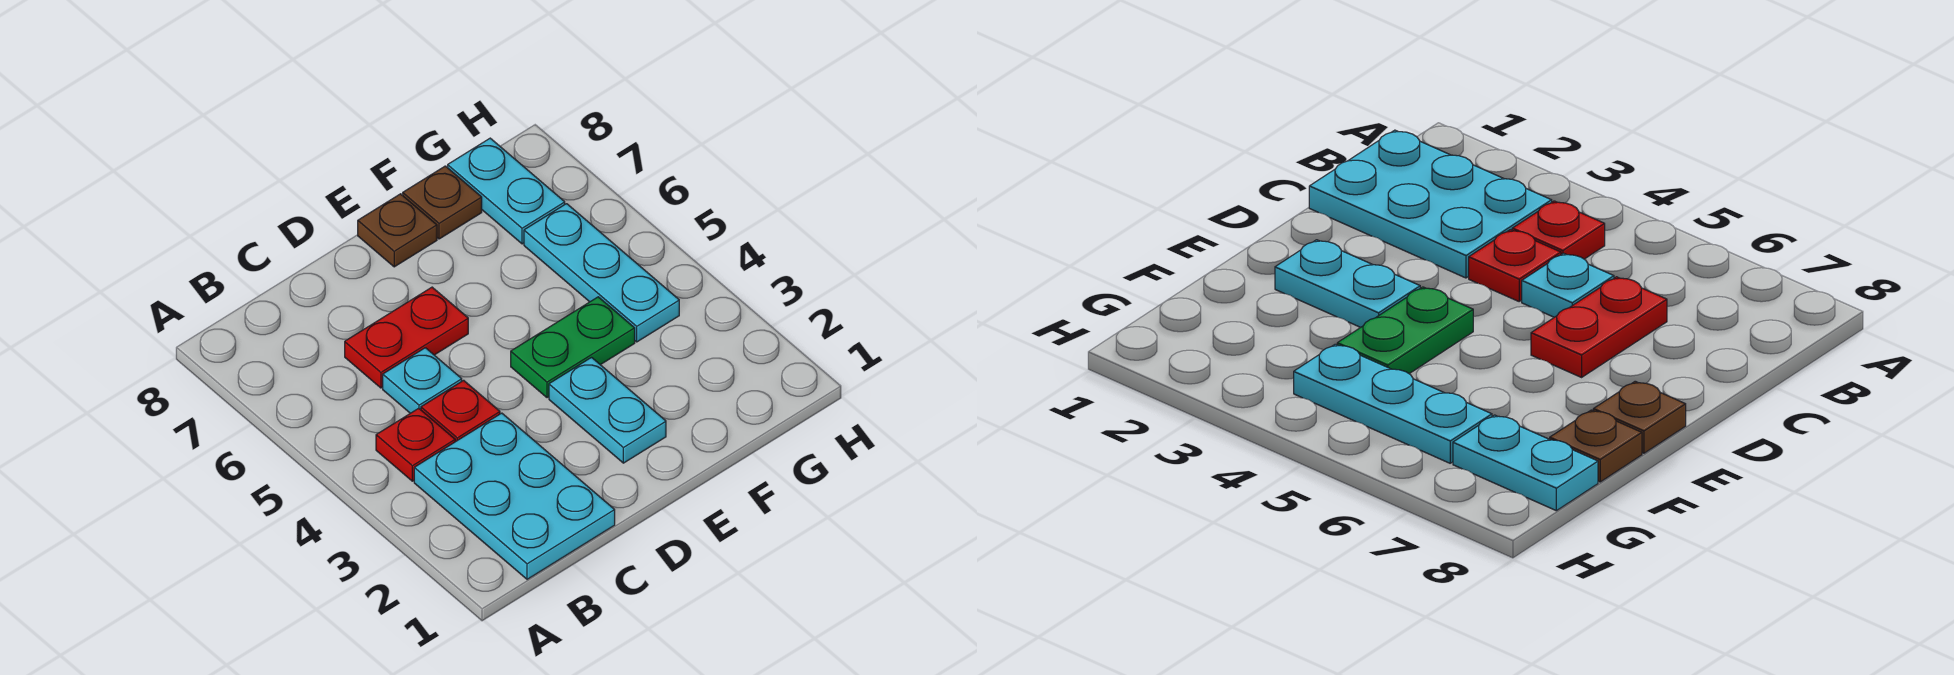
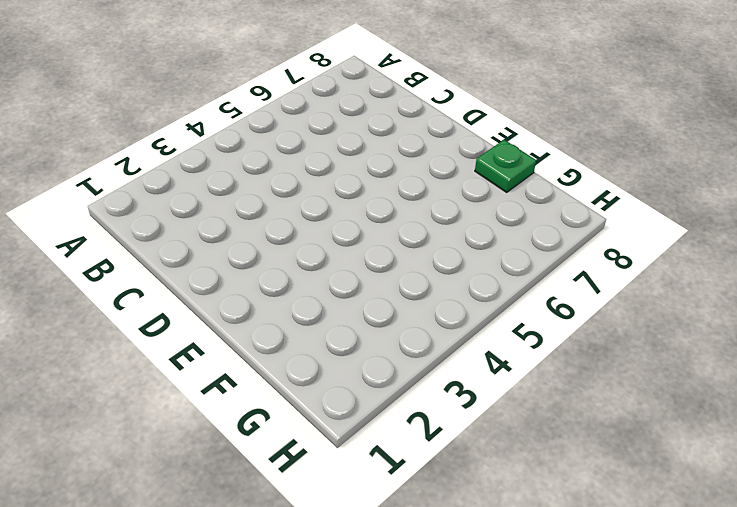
green plate F8 level 1 -> brown plate F8 level 1
none -> cyan plate B1:C3 level 1
none -> red plate B4 level 1

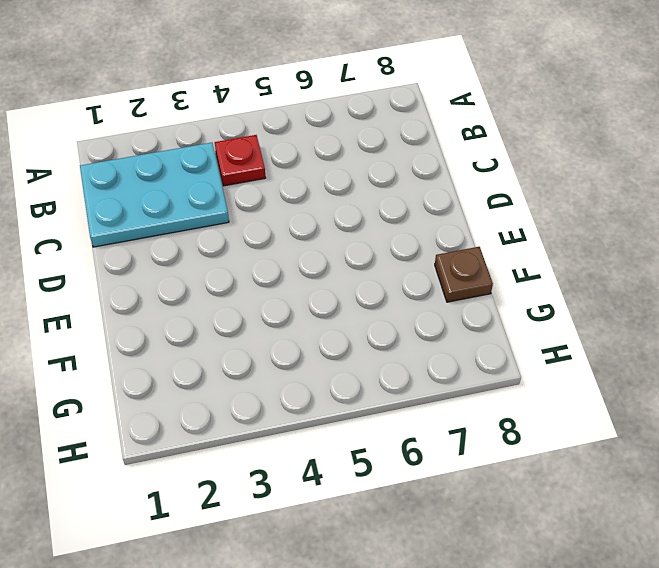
none -> red plate C4 level 1
none -> cyan plate C5 level 1

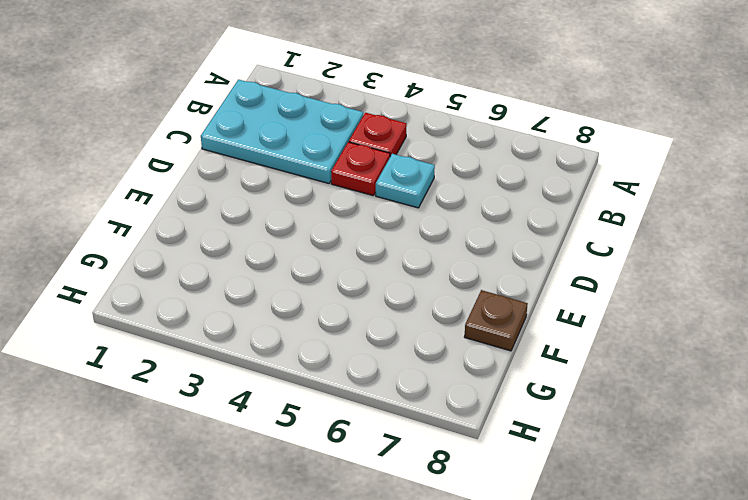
none -> red plate C6:D6 level 1
none -> cyan plate E2:E3 level 1

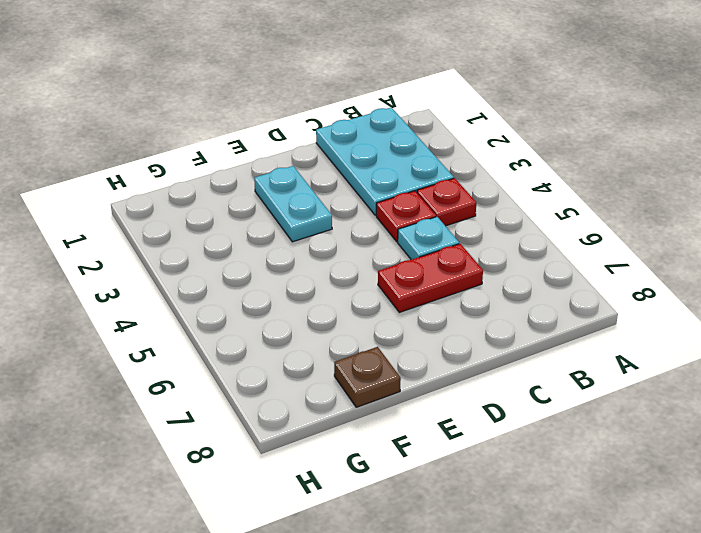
none -> green plate E4:F4 level 1
none -> brown plate E8 level 1

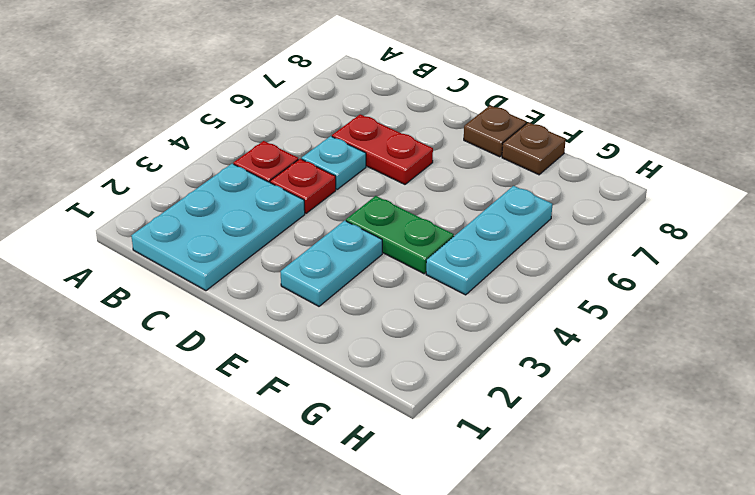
none -> cyan plate G7:G8 level 1

